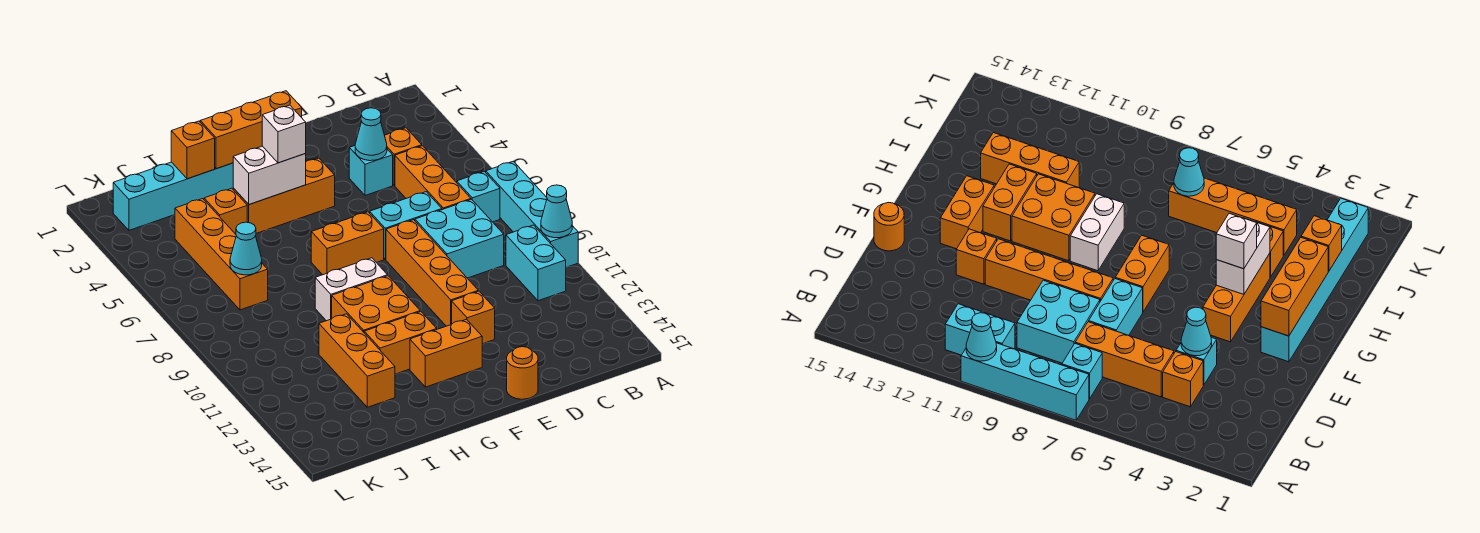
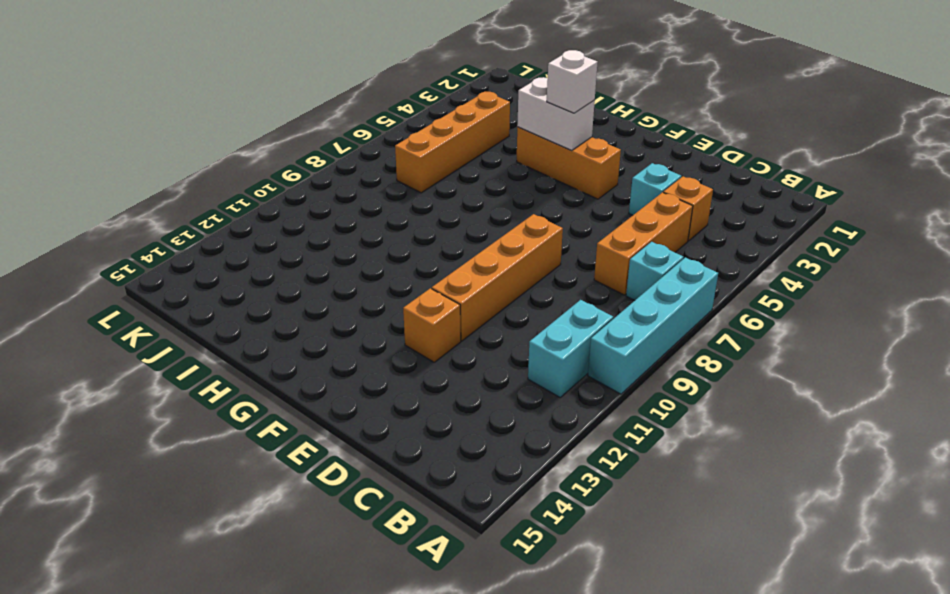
none -> cyan brick C8:D9 level 1
none -> cyan brick D7:E7 level 1
none -> orange round brick E15 level 1

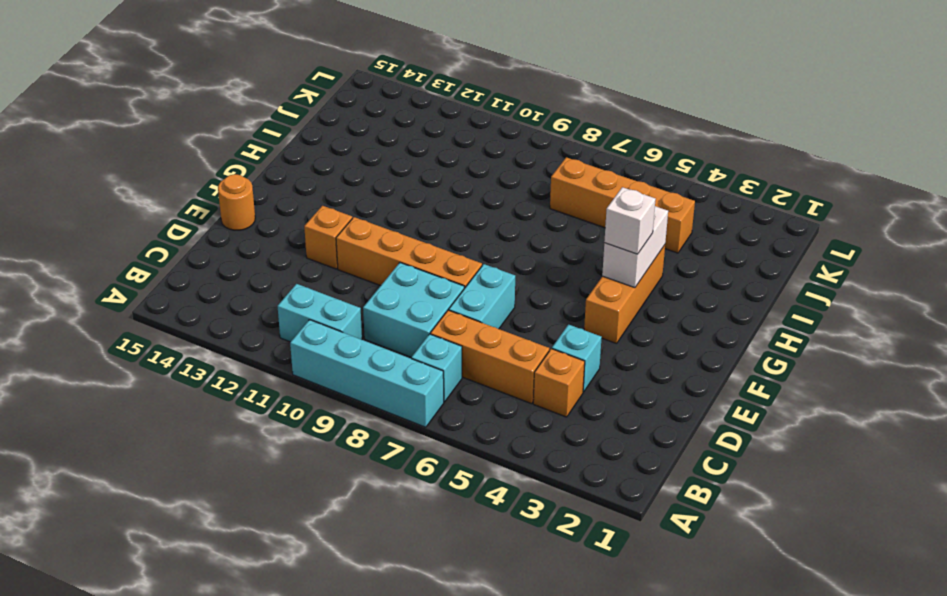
none -> cyan brick F2:K2 level 1
none -> orange brick F7:G7 level 1
none -> orange brick F13:G13 level 1

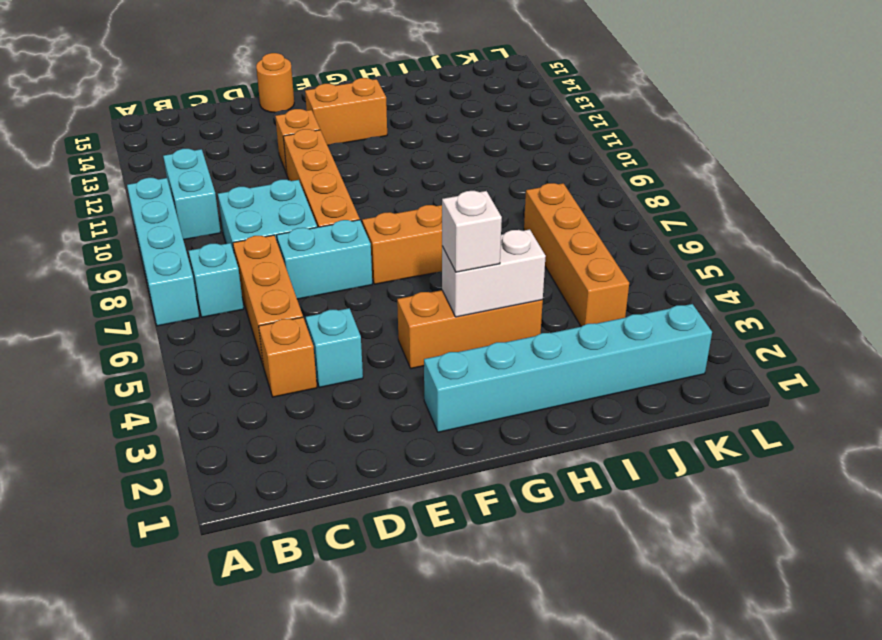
none -> white brick G9:H9 level 1
none -> orange brick G10:H11 level 1
none -> orange brick G12:H12 level 1

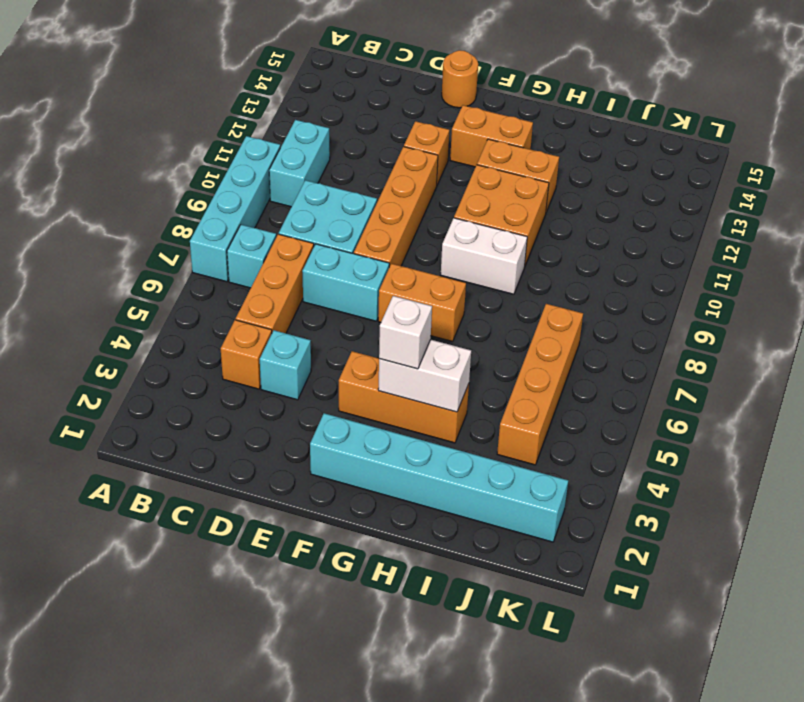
none -> orange brick I4 level 1
none -> orange brick I11:I13 level 1
none -> cyan cone A10 level 2

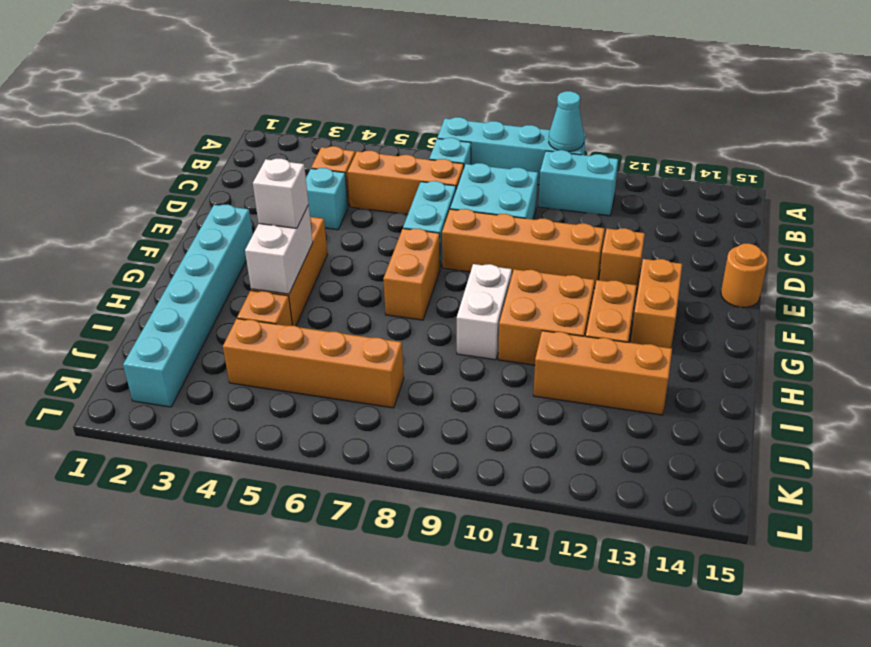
none -> cyan cone D4 level 2
none -> orange brick F2:H2 level 2
none -> orange brick I2 level 2

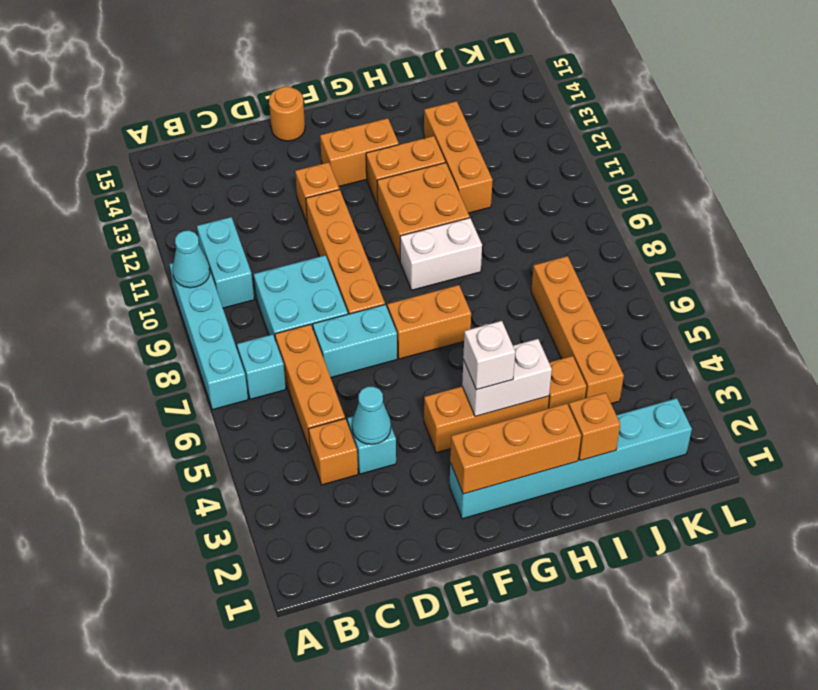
none -> cyan cone J7 level 2

